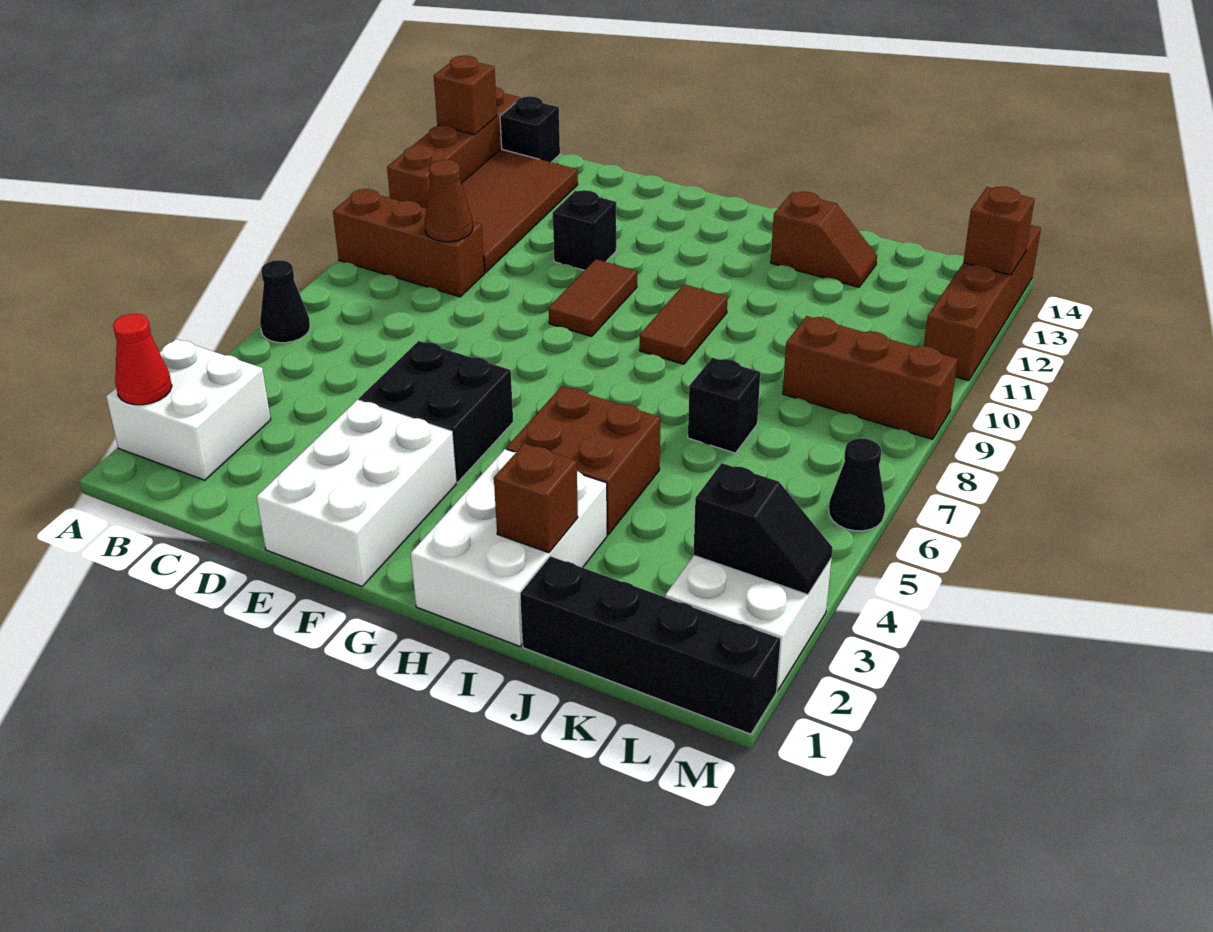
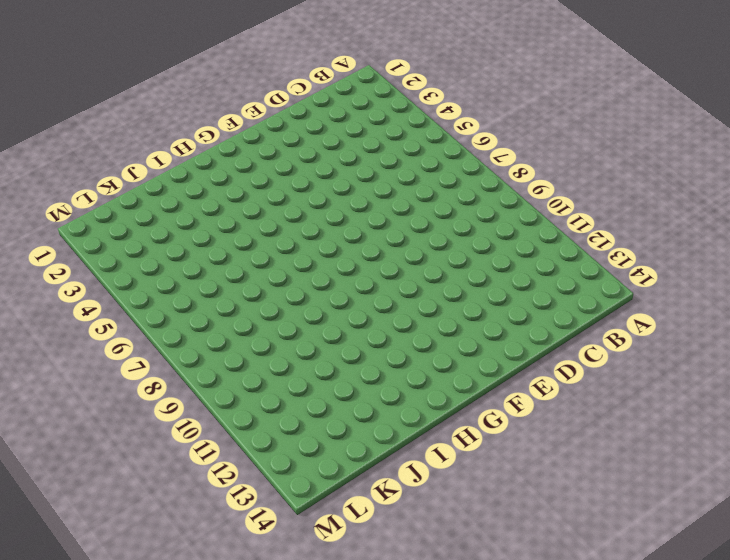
none -> white brick A2:B3 level 1
none -> black cone A6 level 1
none -> brown brick A9:C9 level 1

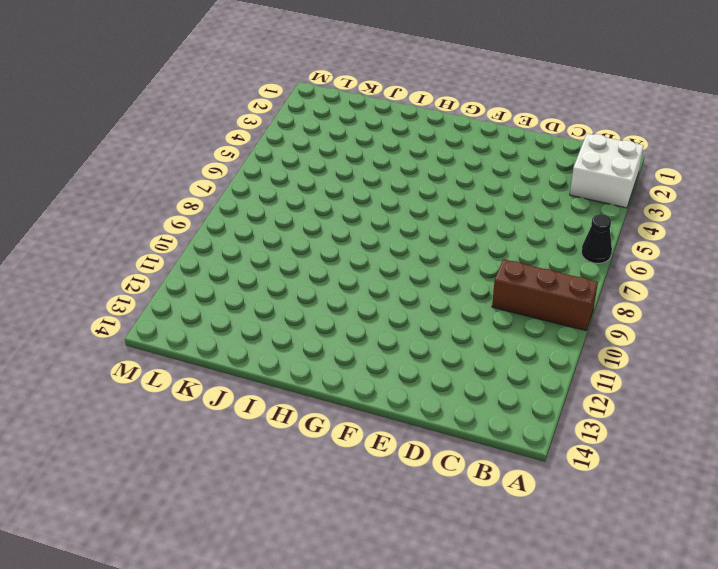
none -> brown brick A11:A14 level 1
none -> brown tile B10:C13 level 1
none -> black brick B14 level 1

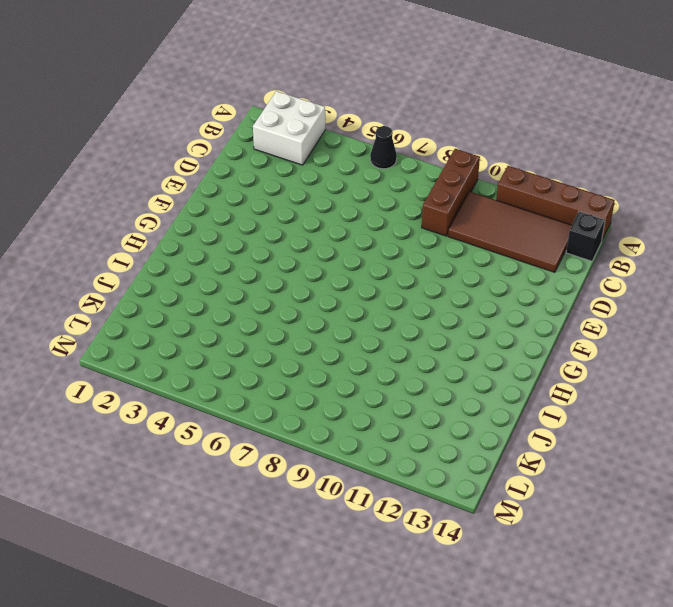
none -> white brick E1:F3 level 1
none -> black brick E4:F5 level 1
none -> black brick E11 level 1

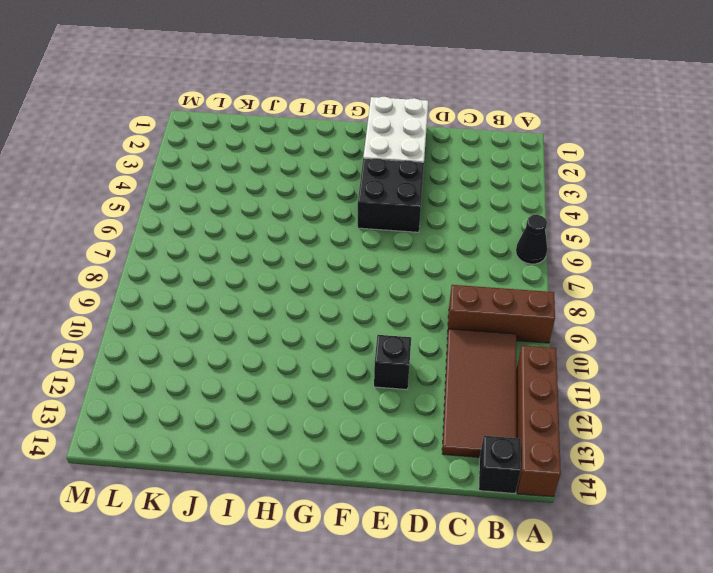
none -> white brick A2:B3 level 1
none -> brown tile F9:F10 level 1
none -> white brick H1:I3 level 1

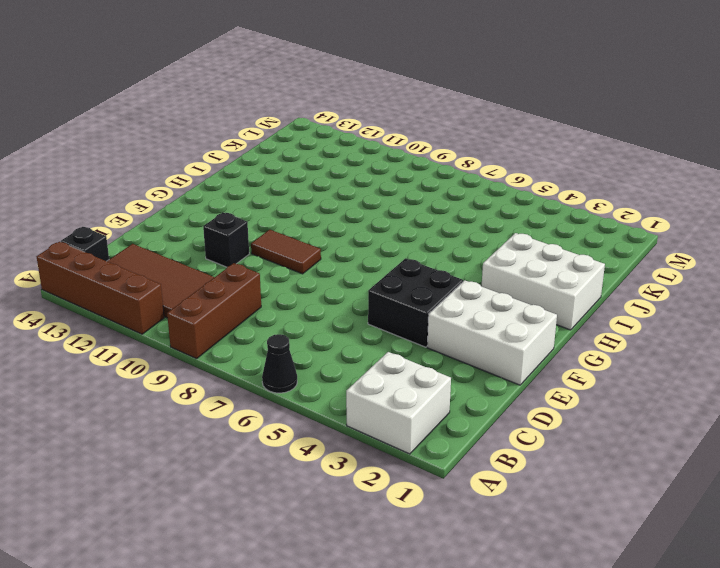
none -> brown brick H4:I5 level 1
none -> brown tile H9:H10 level 1
none -> brown slope I13:J13 level 1 top I

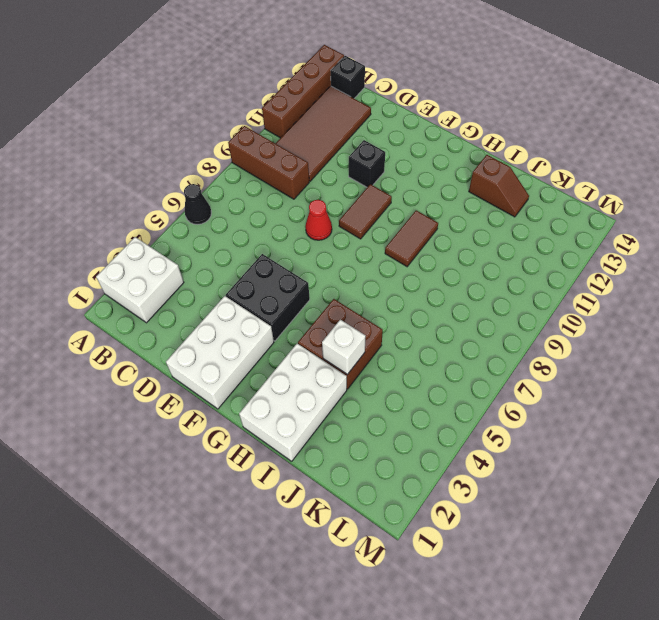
red cone E8 level 1 -> red cone A2 level 2
white brick I4 level 2 -> none
none -> black brick J1:M1 level 1
none -> black brick J7 level 1
none -> brown brick K9:M9 level 1

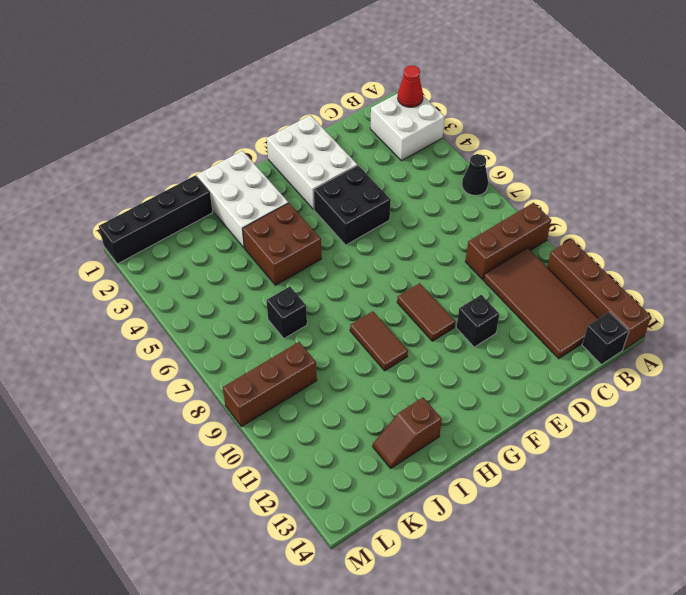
none -> white brick L2:M3 level 1
none -> black cone M6 level 1
none -> brown brick M11:M14 level 1

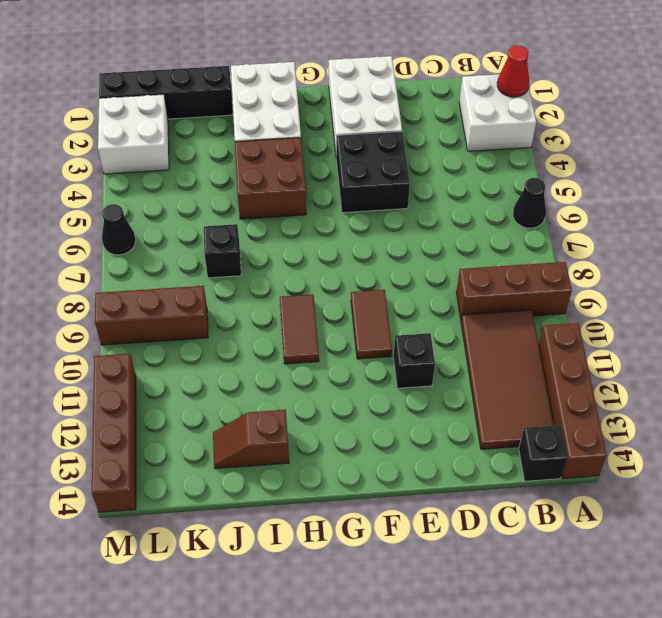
none -> brown brick A13 level 2
none -> brown cone C9 level 2
none -> brown brick I2 level 2

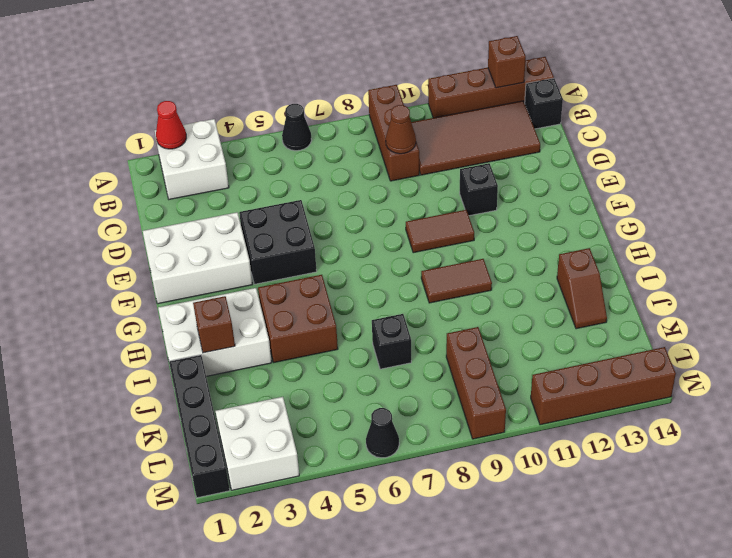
none -> black slope L3:M3 level 2 top L
none -> brown brick M13 level 2

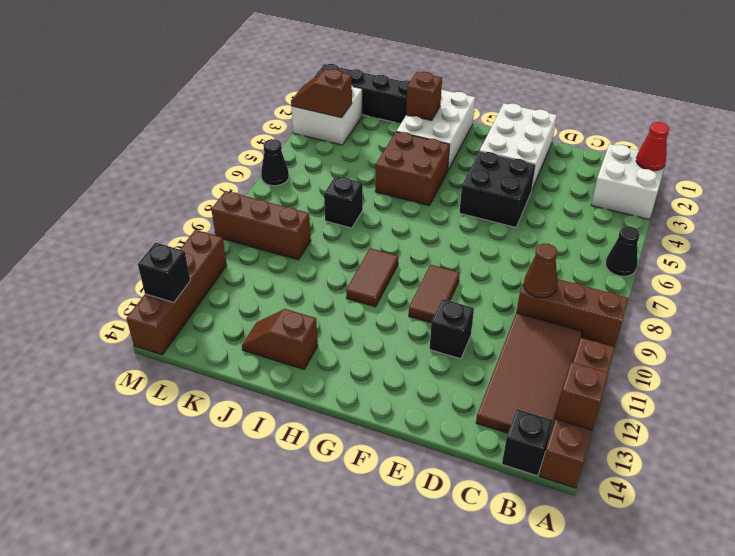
brown slope L3:M3 level 2 top L -> black slope L3:M3 level 2 top L
black brick M13 level 2 -> brown brick M13 level 2

